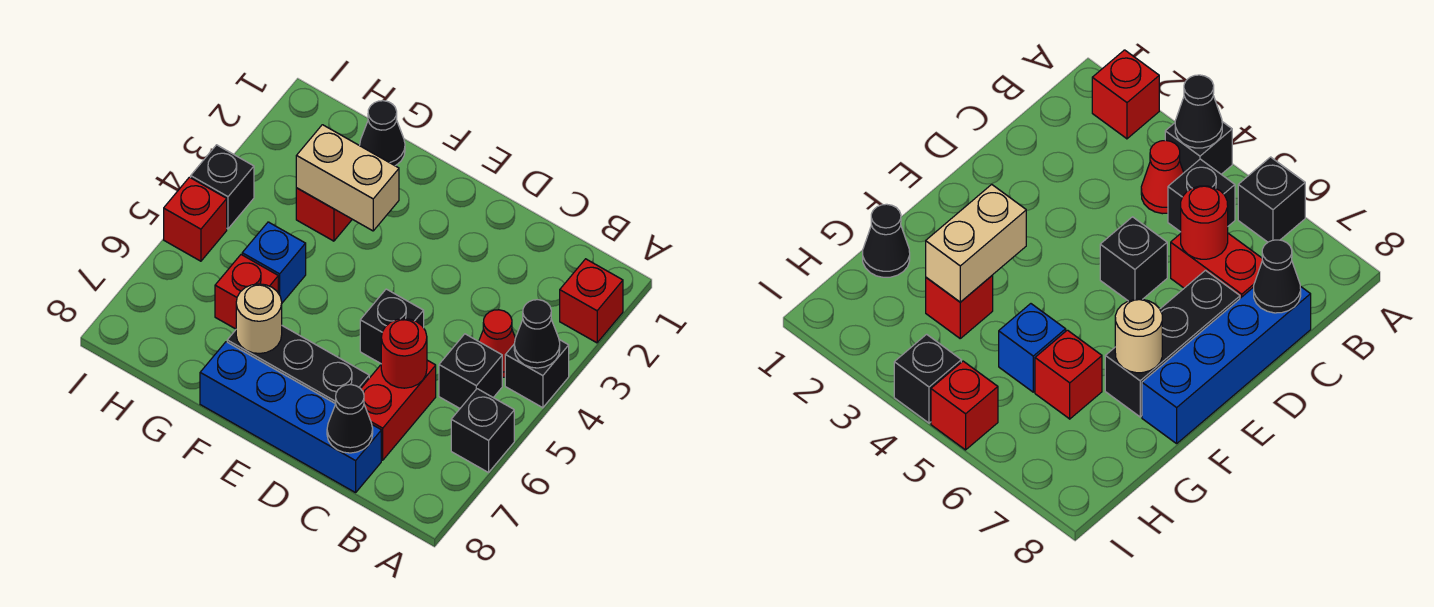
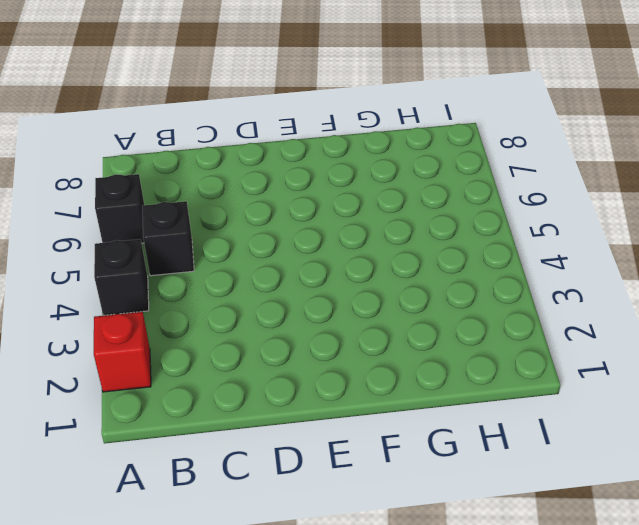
none -> red cone B4 level 1
none -> red brick C6:C7 level 1
none -> blue brick C8:F8 level 1

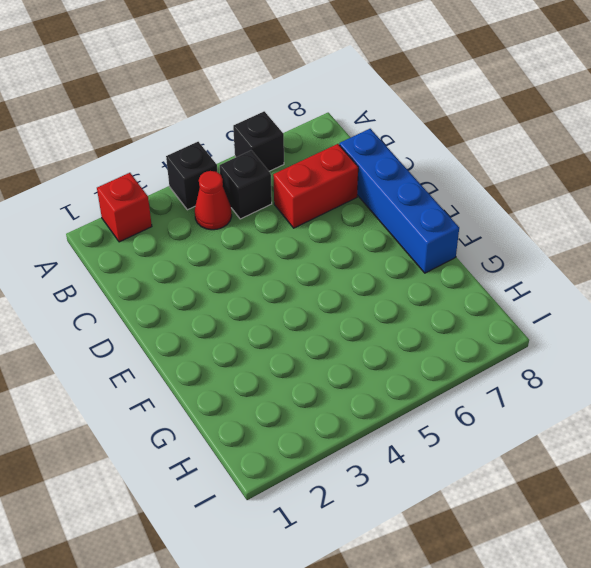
none -> black brick D5 level 1
none -> black brick D7:F7 level 1
none -> black cone G1 level 1

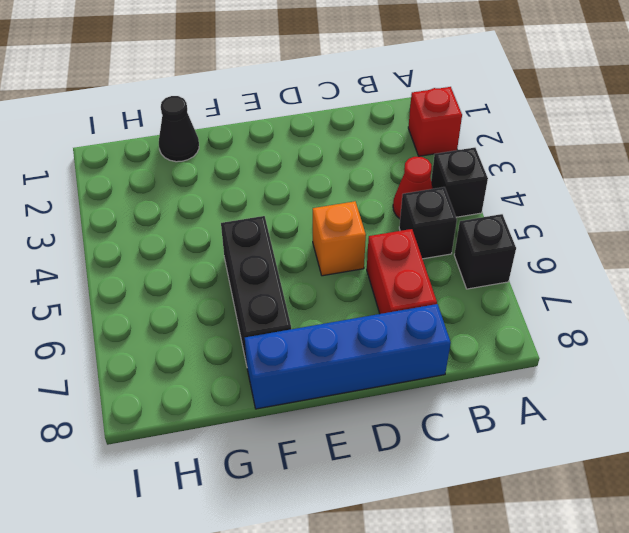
orange brick D5 level 1 -> black brick D5 level 1
black brick F5:F7 level 1 -> black brick D7:F7 level 1
none -> red brick G3 level 1
none -> blue brick G5 level 1
none -> red brick G6 level 1

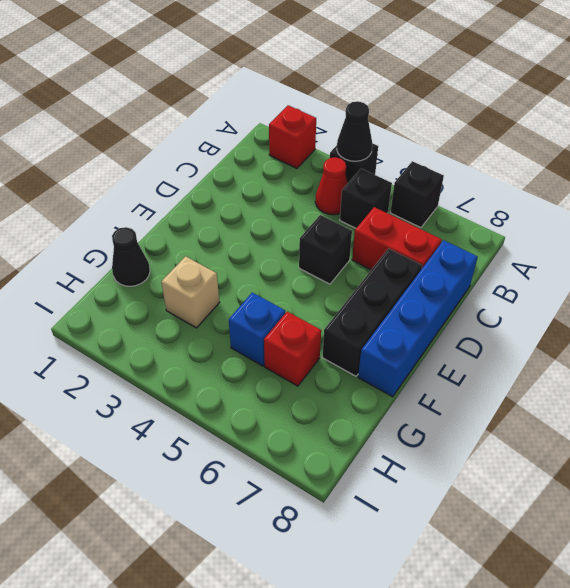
tan brick G3 level 1 -> red brick G3 level 1
none -> black brick I4 level 1
none -> red brick I5 level 1
none -> red round brick C6 level 2

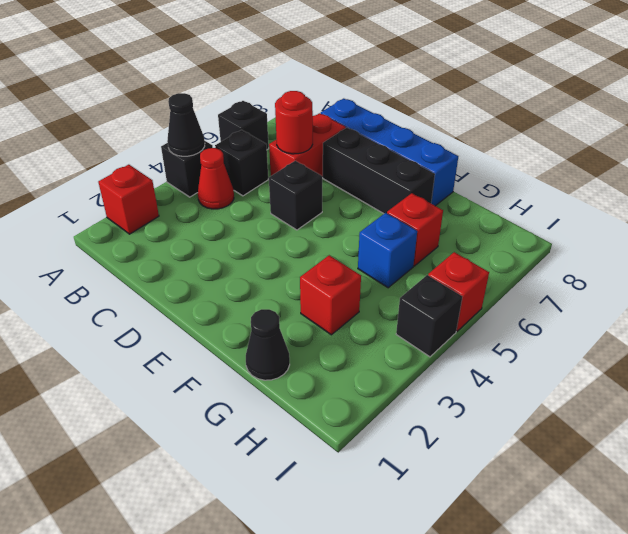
none -> black cone C8 level 2
none -> tan brick F3:G3 level 2
none -> tan round brick F7 level 2

